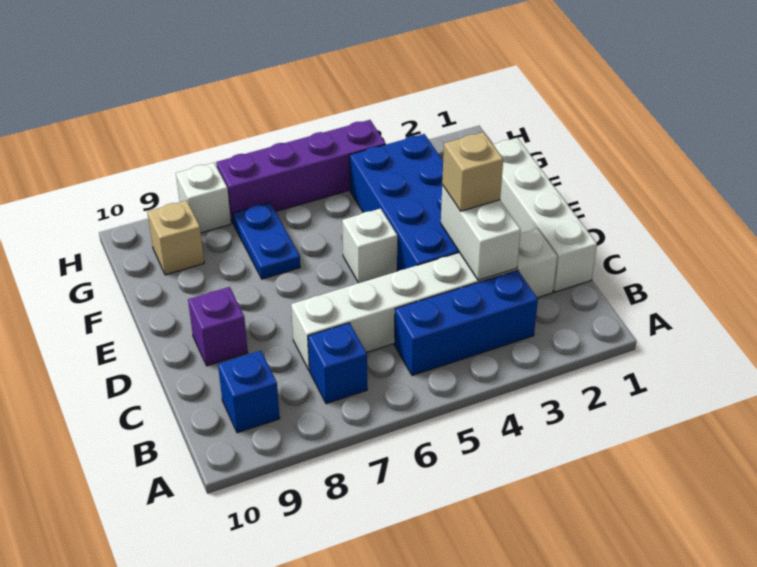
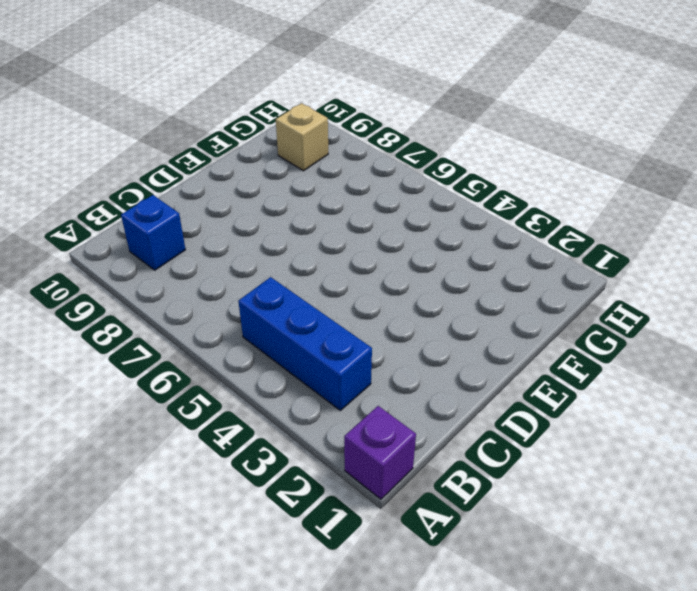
purple brick A1 level 1 -> purple brick D9 level 1
none -> blue brick B7 level 1
none -> white brick C1:F1 level 1
none -> white brick C2:C7 level 1

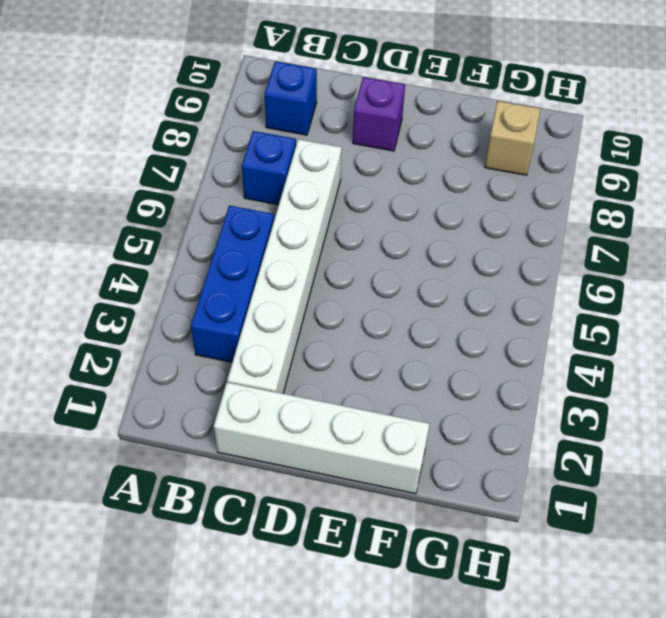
none -> blue brick D3:G4 level 1
none -> white brick E5 level 1
none -> blue plate F7:G7 level 1

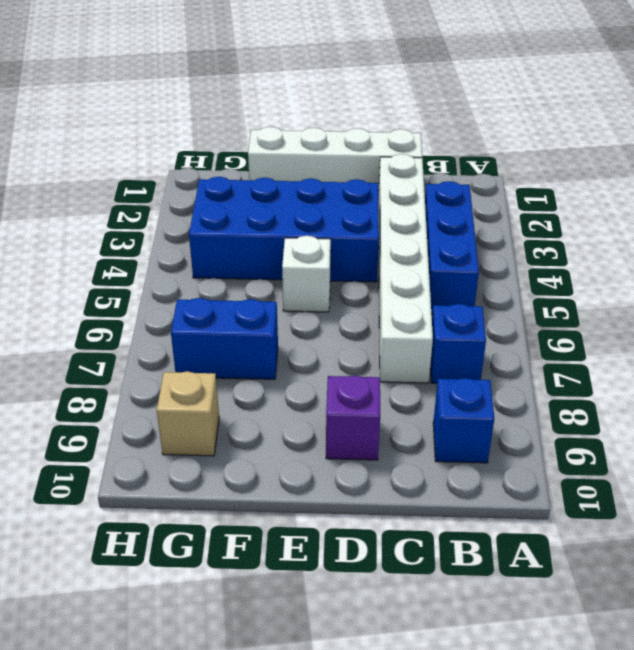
blue brick F7:G7 level 1 -> blue plate F7:G7 level 1
none -> purple brick H4:H7 level 1
none -> white brick H8 level 1
none -> white brick C3:D3 level 2

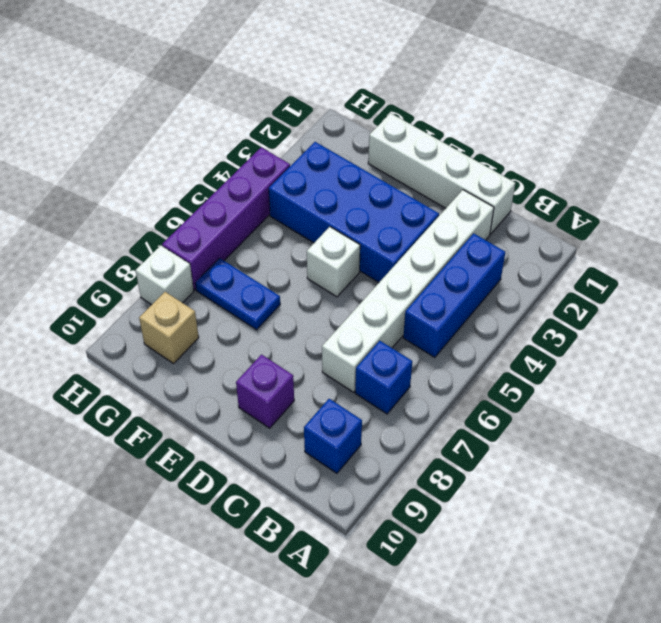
none -> white brick C3:D3 level 2
none -> tan brick D3 level 3

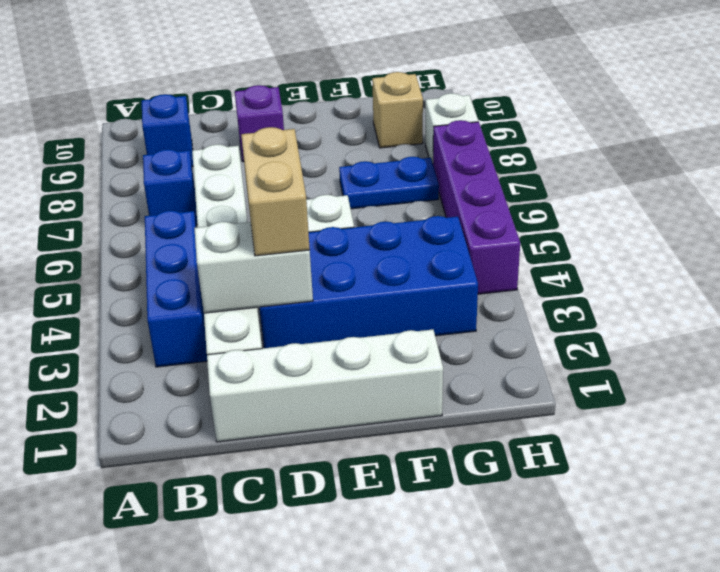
tan brick D3:D4 level 3 -> tan brick D3 level 3

